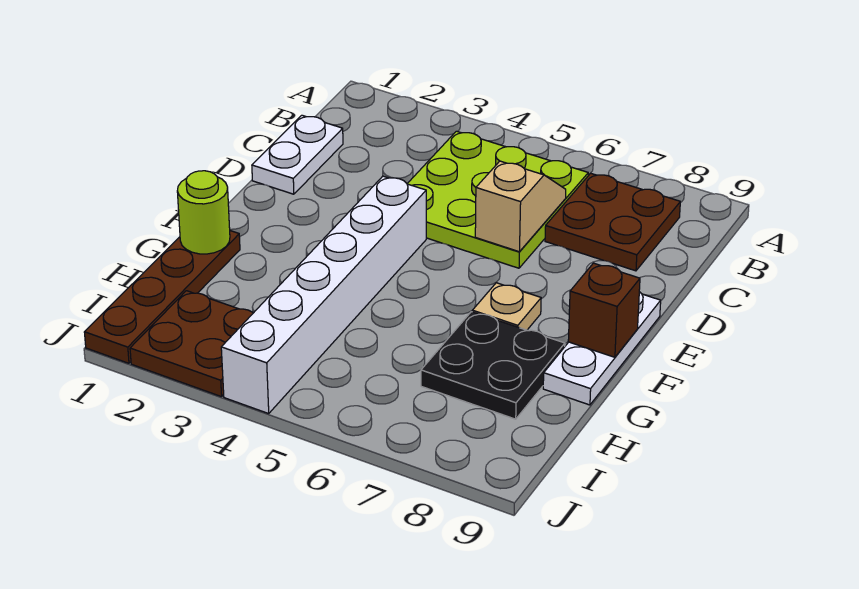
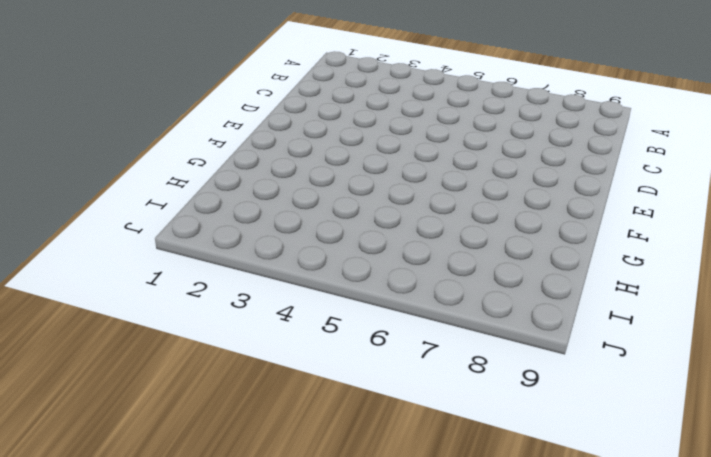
none -> lime plate B4:D6 level 1
none -> brown plate B7:C8 level 1
none -> white plate C1:D1 level 1

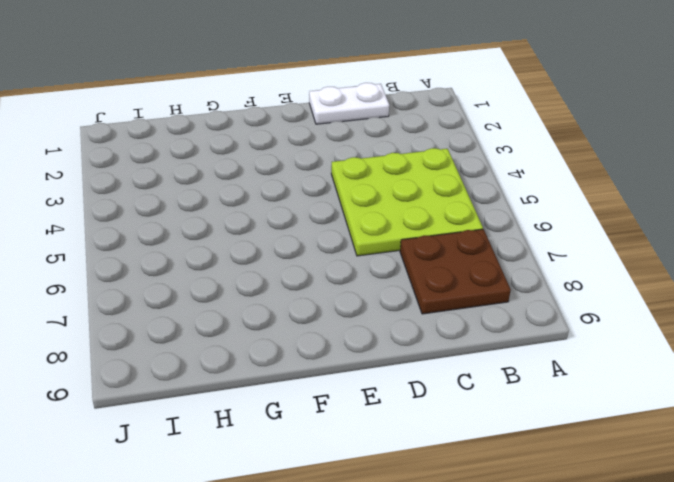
none -> white brick E4:J4 level 1
none -> white plate E9:G9 level 1
none -> tan plate F7 level 1

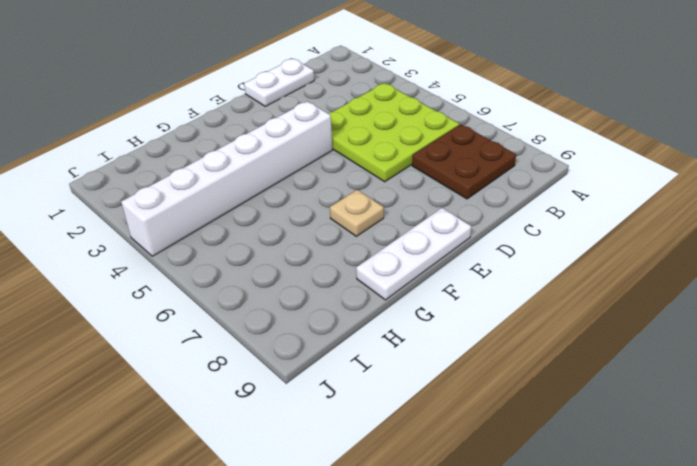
none -> brown plate G1:J1 level 1
none -> black plate G7:H8 level 1
none -> brown plate I2:J3 level 1

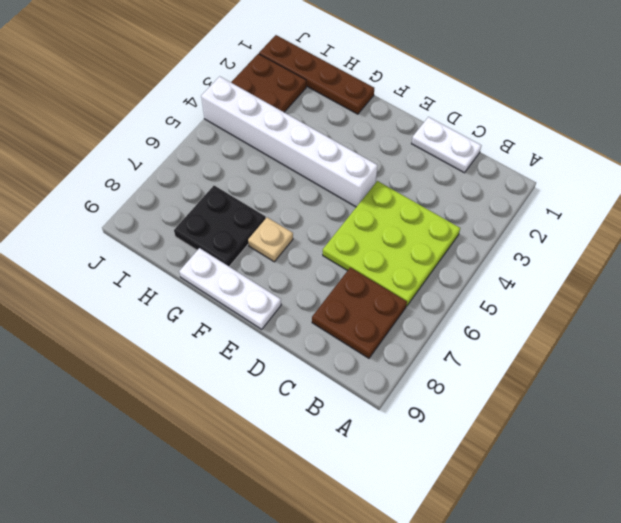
none -> tan slope C6:D6 level 2 top D
none -> brown brick F9 level 2
none -> lime round brick G1 level 2

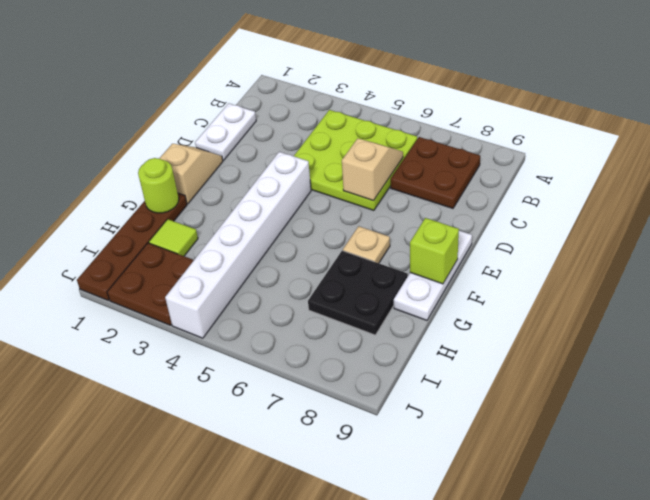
tan slope E1:F1 level 1 top F -> none
lime brick F9 level 2 -> brown brick F9 level 2
lime tile H2 level 1 -> none

